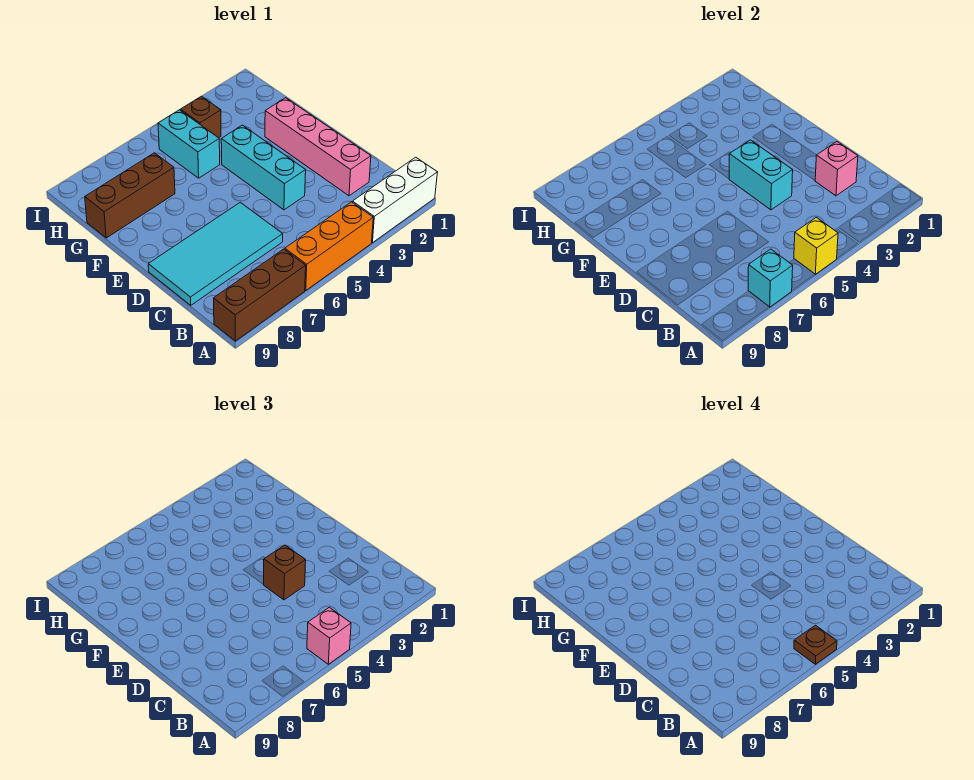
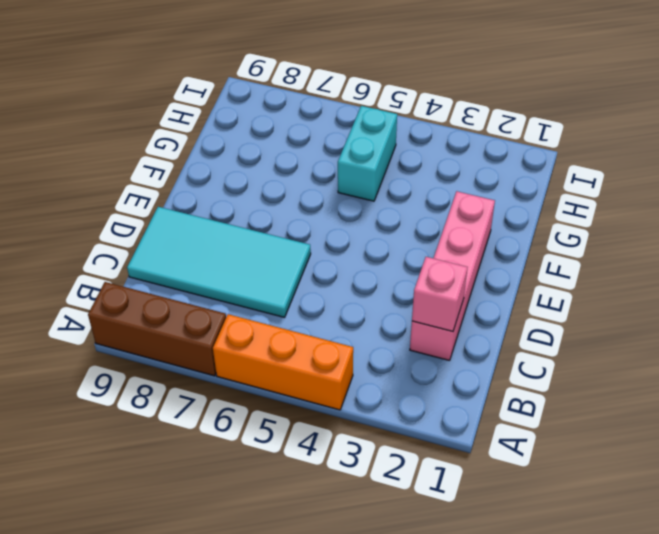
none -> white brick A1:A3 level 1
none -> cyan brick D4:F4 level 1
none -> brown brick G7:G9 level 1

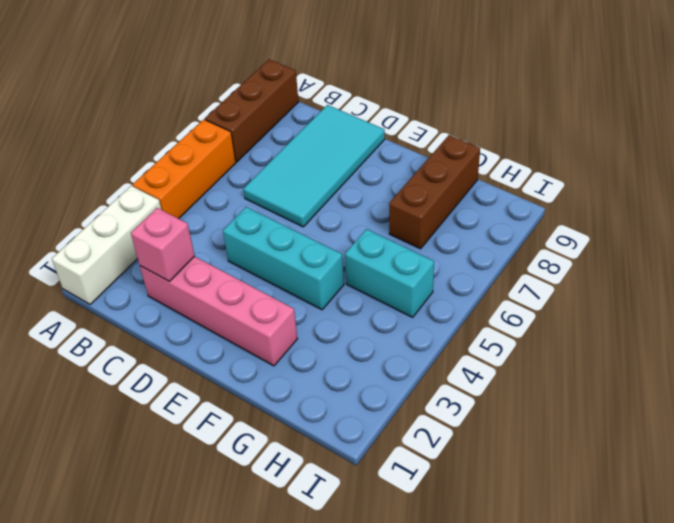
none -> brown brick H4 level 1
none -> yellow brick A5 level 2
none -> cyan brick A7 level 2

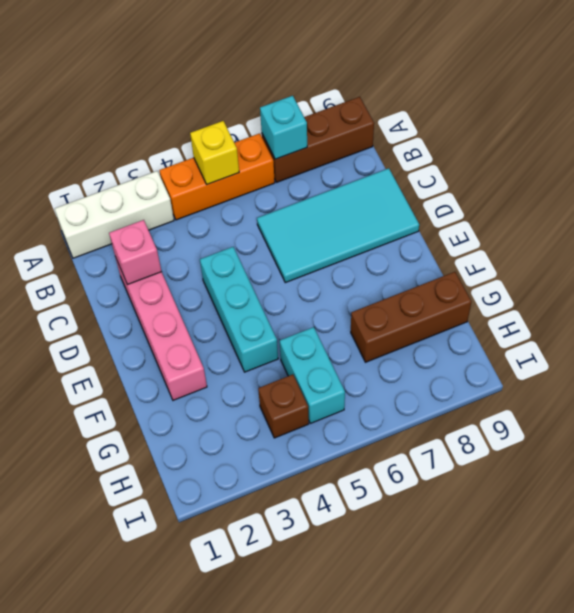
none -> cyan brick D4:E4 level 2
none -> pink brick A5 level 3
none -> brown brick D4 level 3

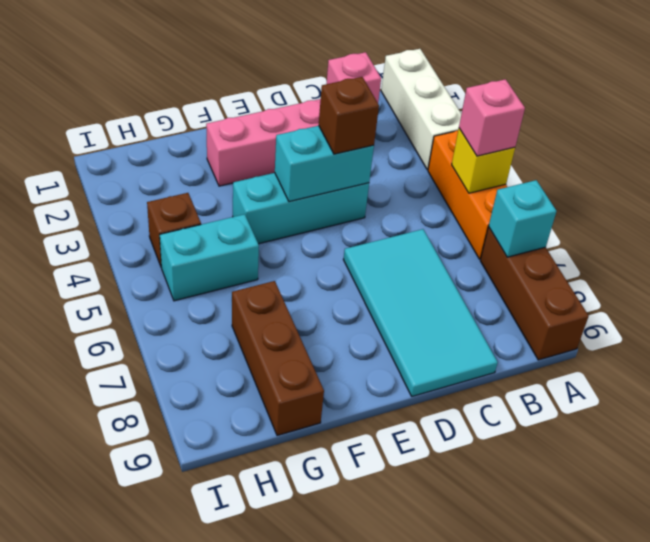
none -> brown plate A5 level 4

